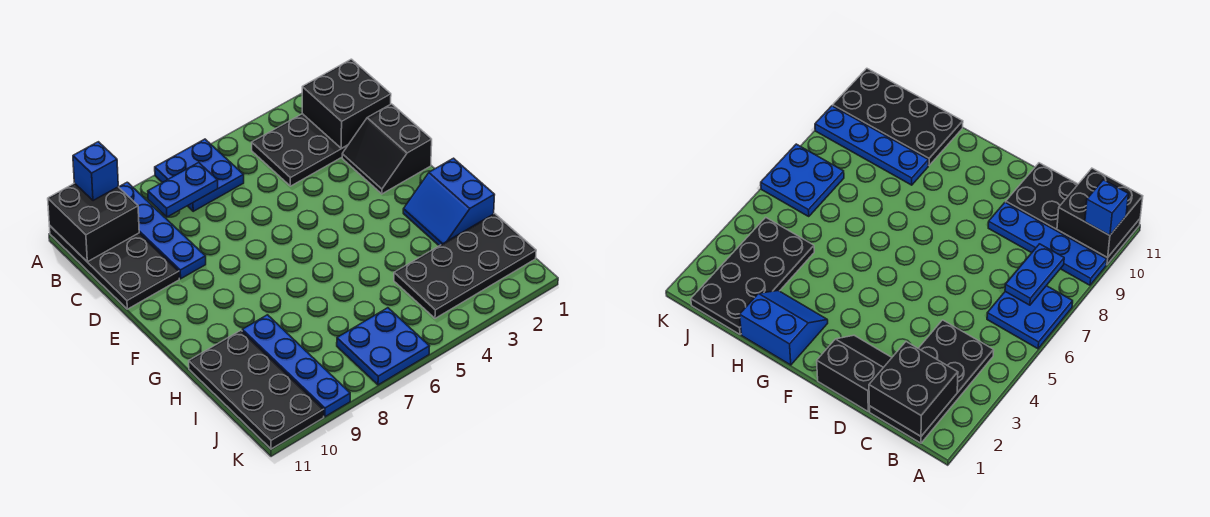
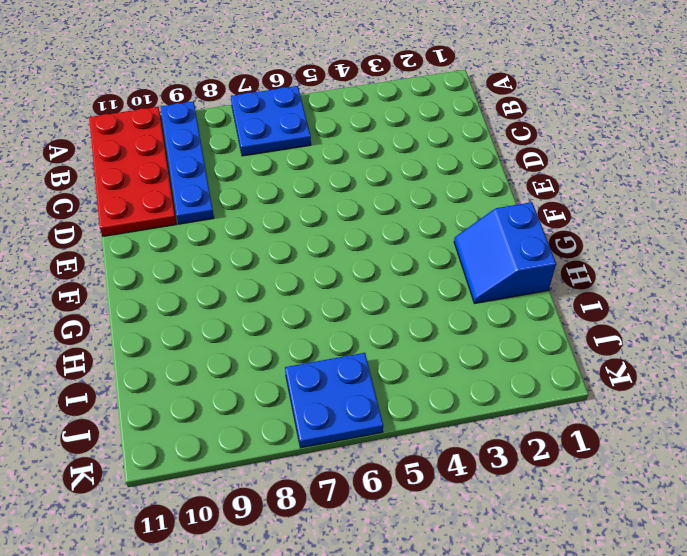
red plate A10:D11 level 1 -> black plate A10:D11 level 1
none -> black plate B1:C4 level 1
none -> black slope D1:E2 level 1 top 1
none -> blue plate H9:K9 level 1

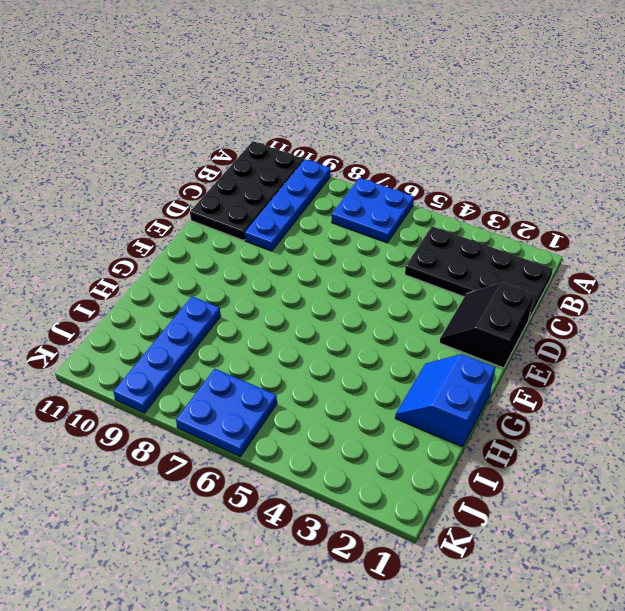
none -> black plate H10:K11 level 1
none -> black plate I1:J4 level 1
none -> black brick A10:B11 level 2

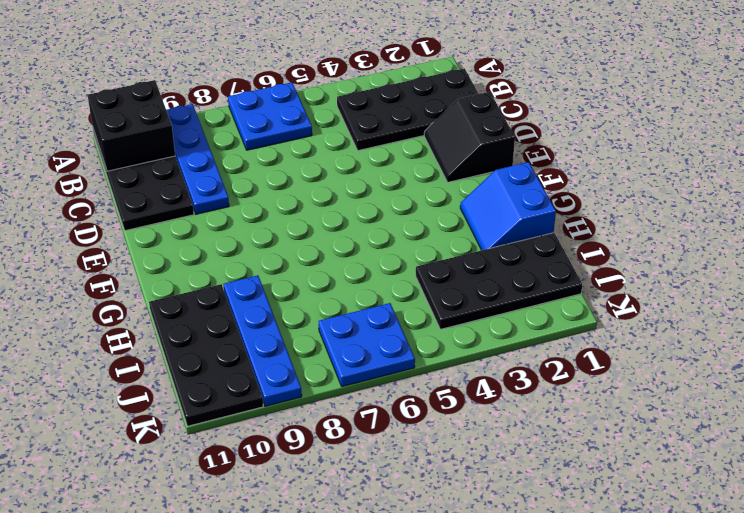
none -> black brick B1:C2 level 2
none -> blue plate B7:B8 level 2
none -> blue brick A10 level 3

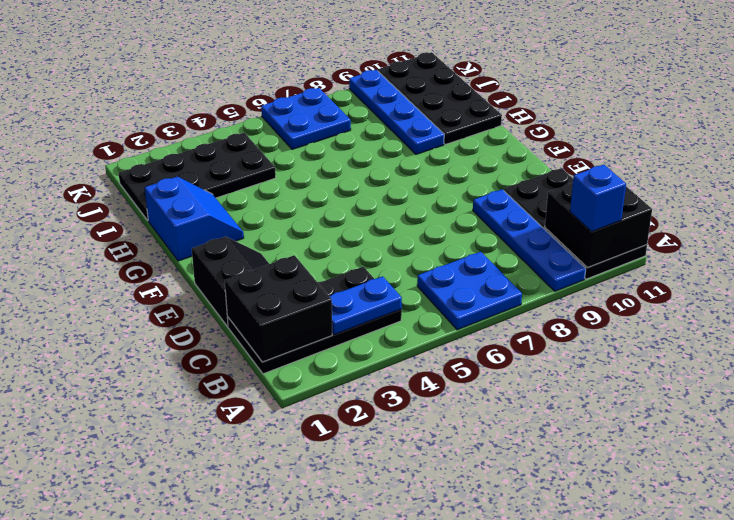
blue plate B3:B4 level 2 -> blue plate B7:B8 level 2

